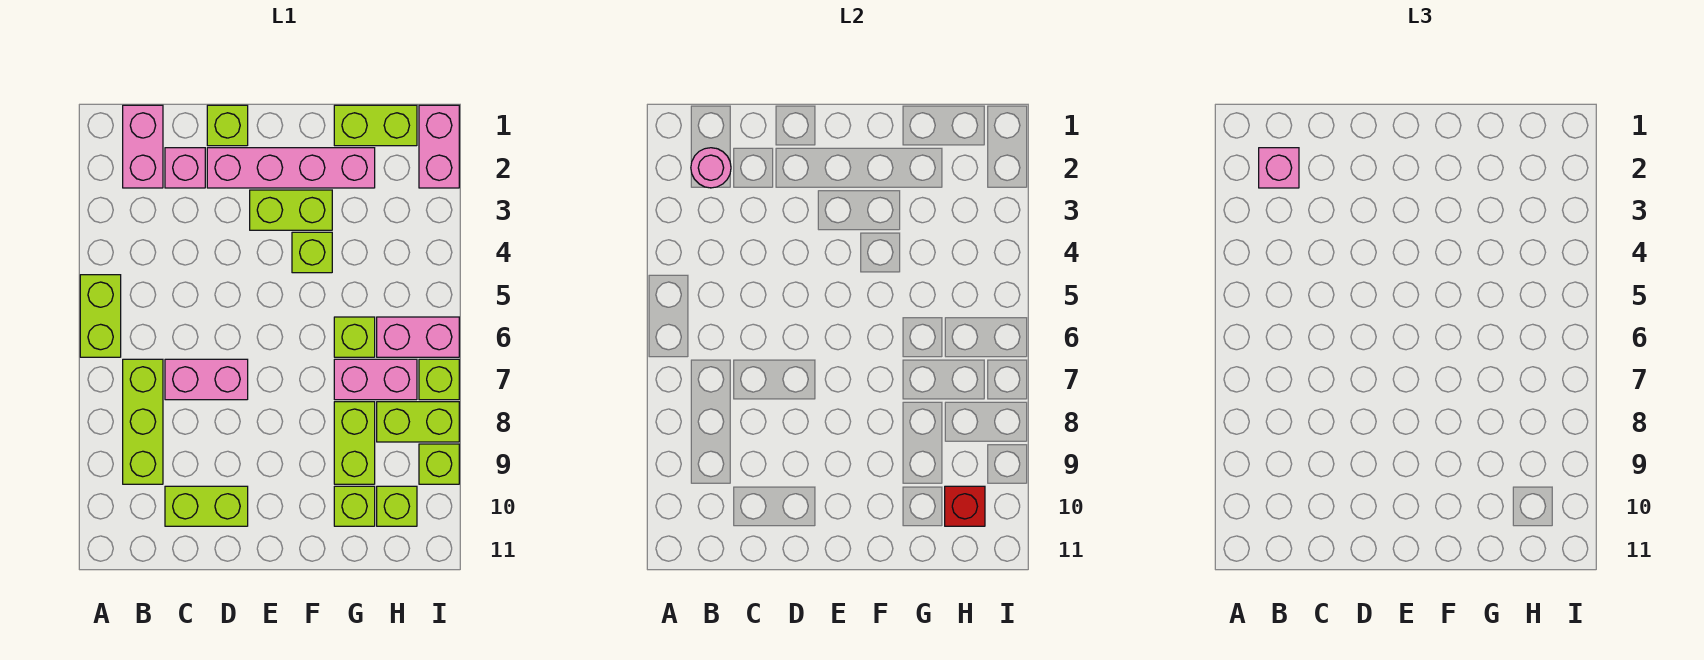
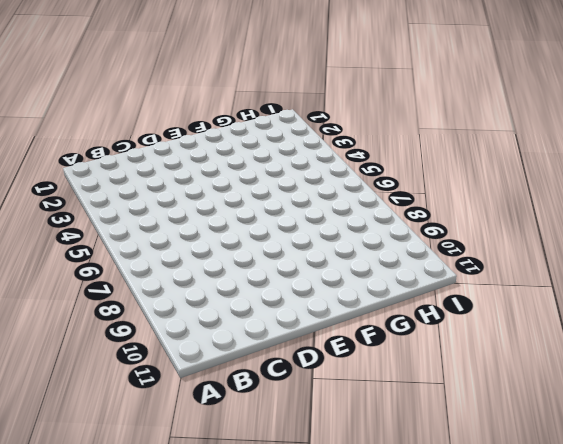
none -> lime brick A5:A6 level 1
none -> pink brick B1:B2 level 1
none -> lime brick B7:B9 level 1

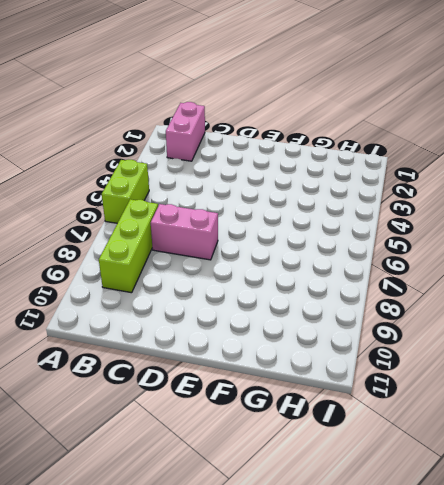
none -> pink brick C2 level 1
none -> lime brick C10:D10 level 1
none -> lime brick D1 level 1

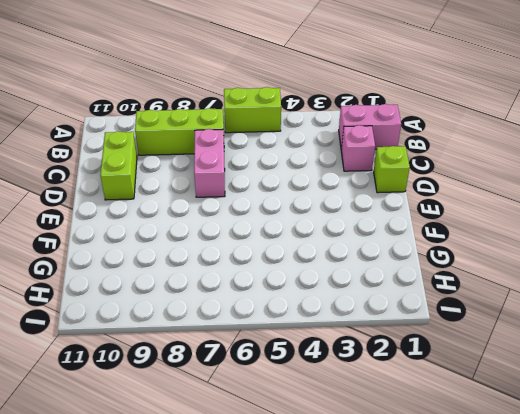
none -> pink brick D2:G2 level 1
none -> lime brick E3:F3 level 1
none -> lime brick F4 level 1

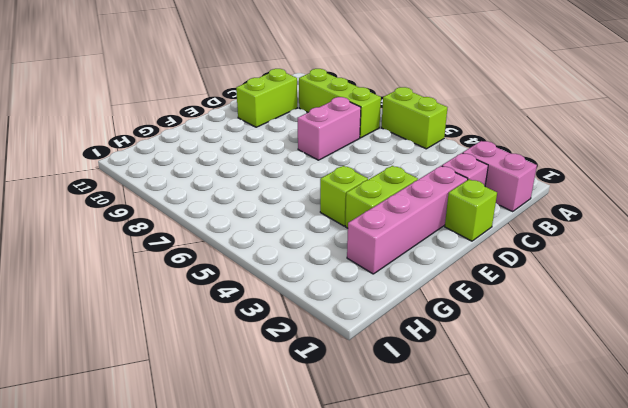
none -> lime brick G1:H1 level 1
none -> lime brick G6 level 1
none -> pink brick G7:H7 level 1

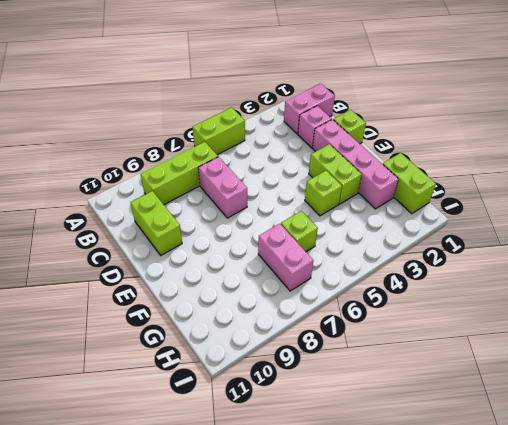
none -> lime brick G8:G9 level 1
none -> lime brick G10 level 1
none -> pink brick H6:I6 level 1

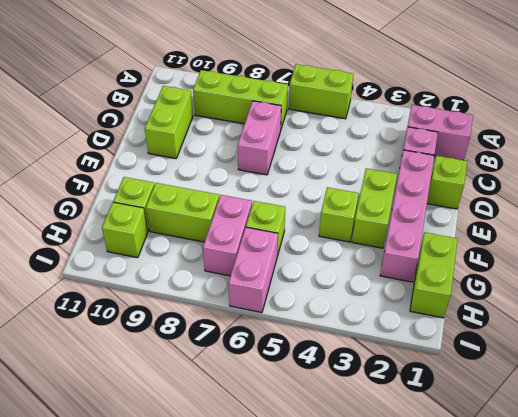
none -> lime brick H8:I8 level 1
none -> pink brick I1:I2 level 1
none -> lime brick I7 level 1

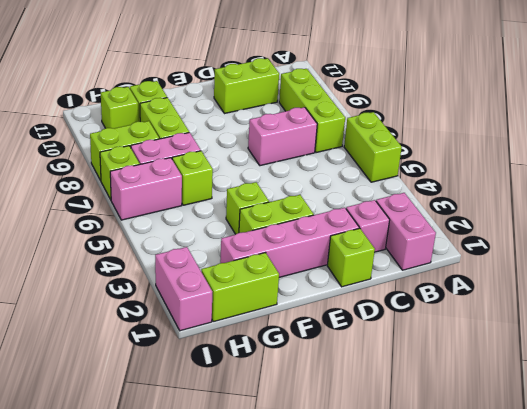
none -> lime brick I9 level 1
none -> pink round brick B2 level 2
none -> red brick H10 level 2

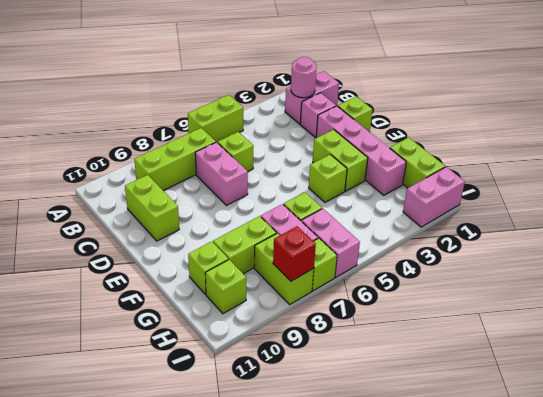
lime brick C6 level 1 -> lime brick I9 level 1
red brick I8 level 2 -> red brick H10 level 2
none -> pink brick B2 level 3

